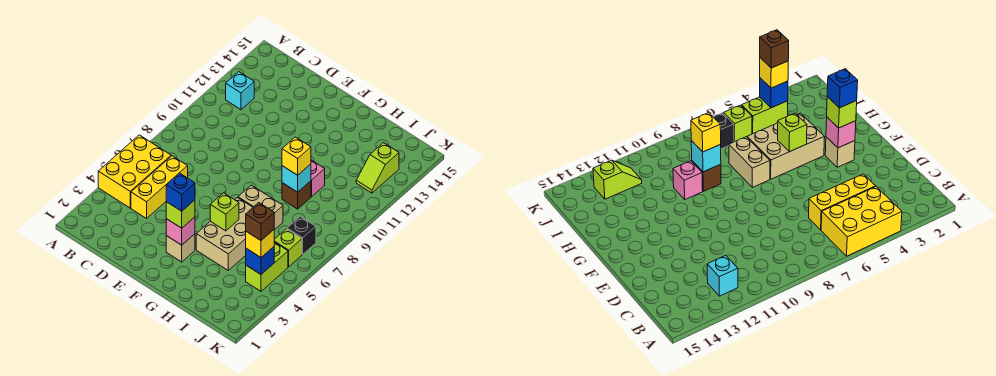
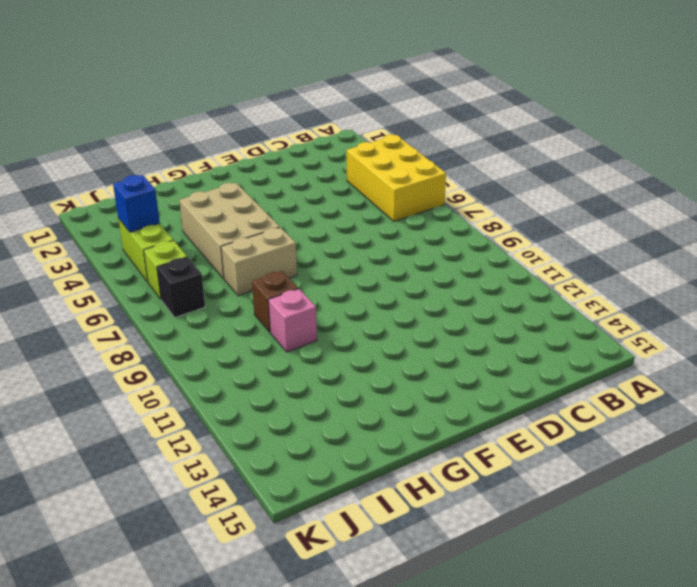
none -> cyan brick B12 level 1
none -> yellow brick C4:C6 level 1
none -> tan brick F3 level 1

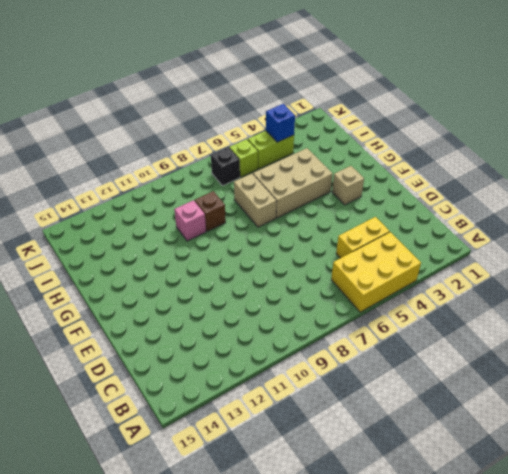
yellow brick C4:C5 level 1 -> yellow brick C4:C6 level 1
none -> cyan brick B12 level 1
none -> lime slope J12:J13 level 1 top 13
none -> pink brick F3 level 2

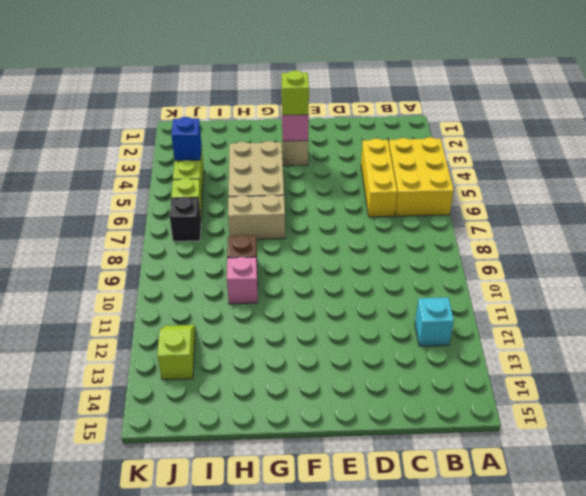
none -> lime brick G5 level 2
none -> cyan brick H9 level 2
none -> yellow brick H9 level 3

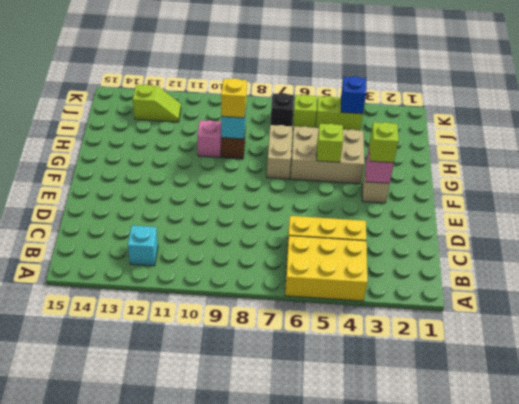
none -> yellow brick J4 level 3
none -> blue brick F3 level 4
none -> brown brick J4 level 4

